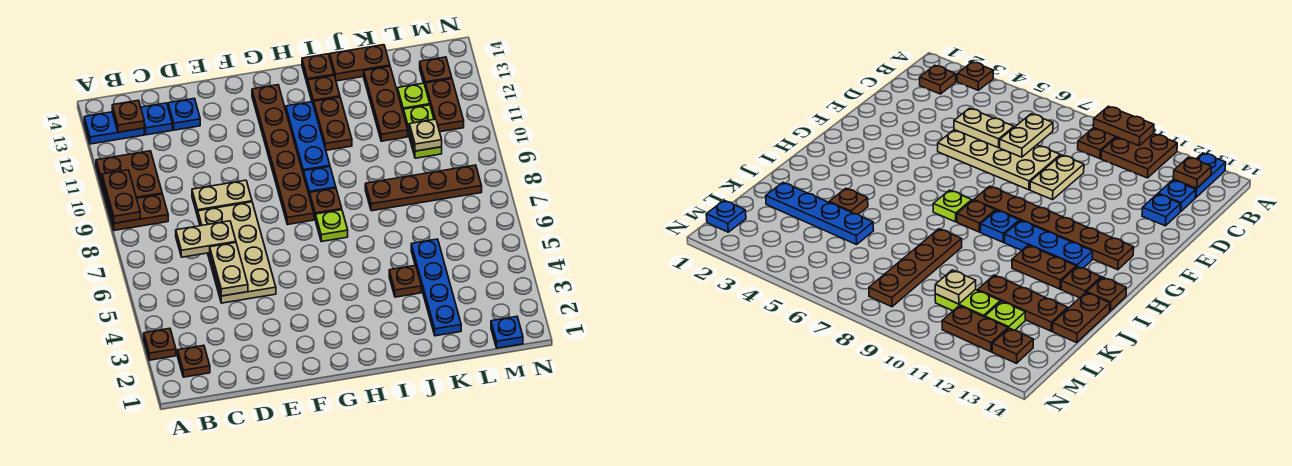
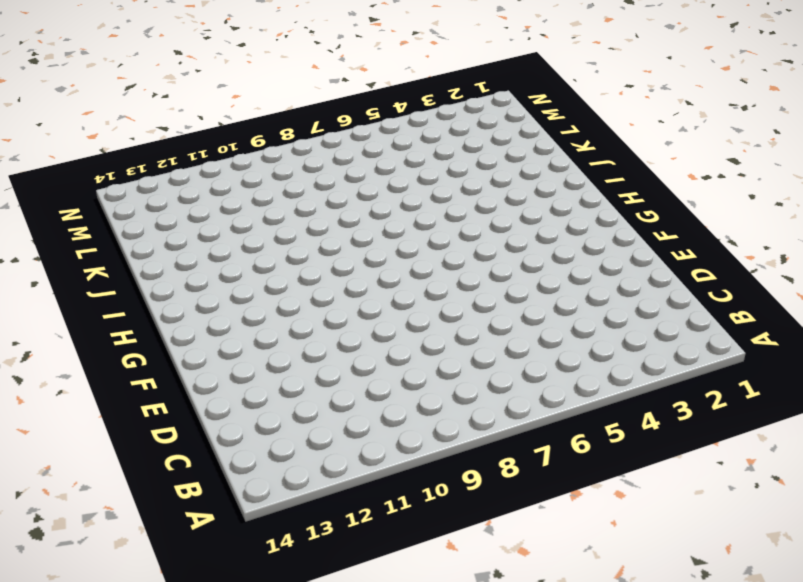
none -> brown plate A3 level 1
none -> brown plate A9:B9 level 1
none -> brown plate A10:B11 level 1
none -> blue plate A13:B13 level 1

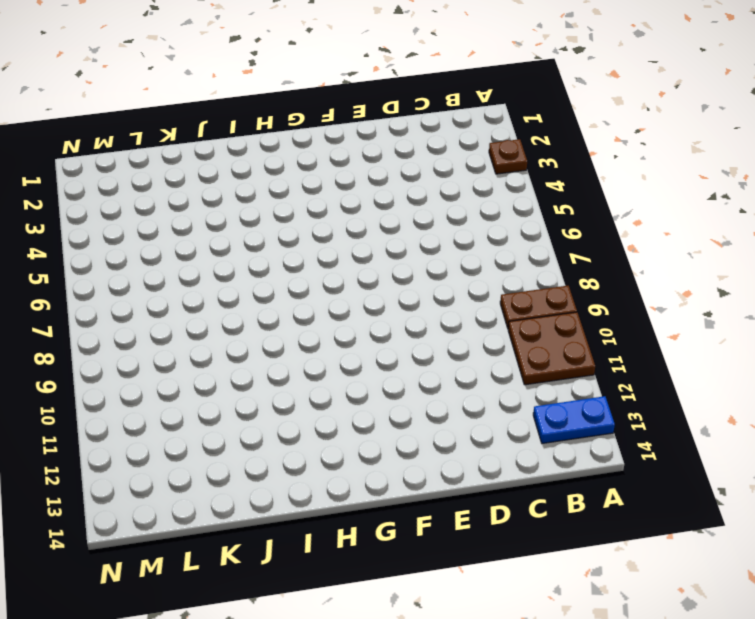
none -> brown plate B2 level 1
none -> blue plate C13 level 1
none -> tan plate D5:E8 level 1
none -> tan plate D9:E9 level 1

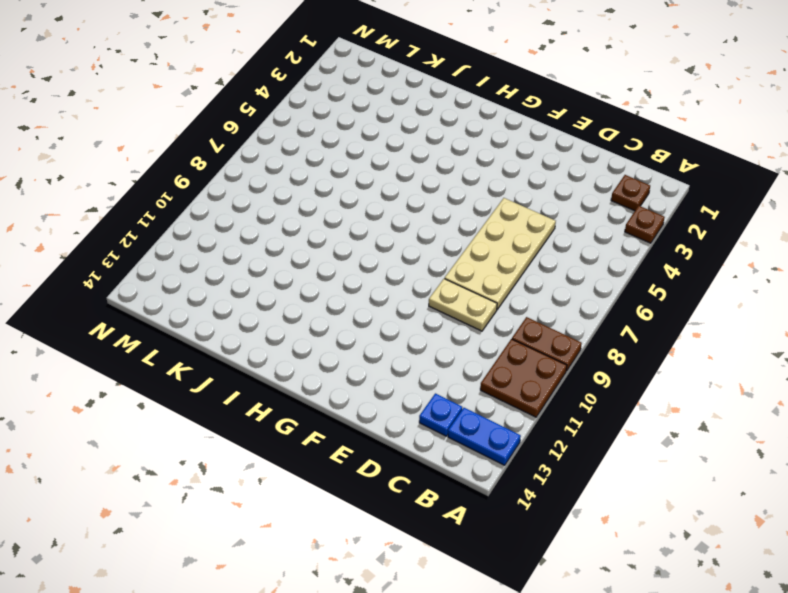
none -> blue plate D13 level 1
none -> brown plate G8:G13 level 1
none -> lime plate H7 level 1
none -> brown plate H8 level 1

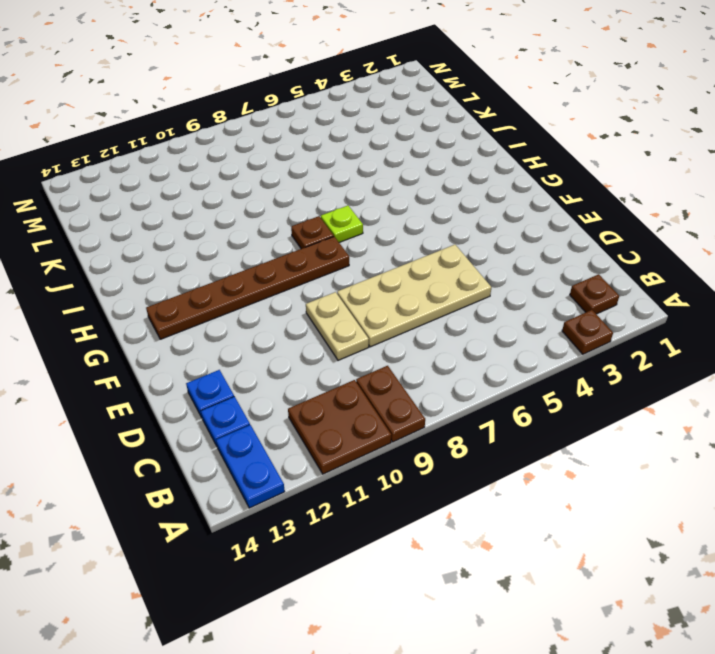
none -> blue plate H9 level 1
none -> blue plate H10:H12 level 1
none -> brown plate I11:I12 level 1
none -> brown plate I13 level 1

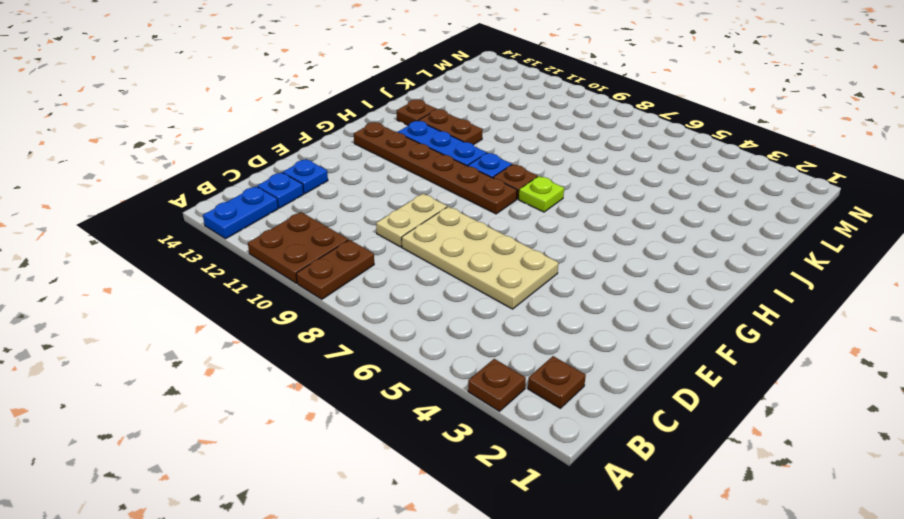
none -> brown plate I14 level 1
none -> brown plate J4 level 1
none -> brown plate J8:M8 level 1
none -> brown plate J14:K14 level 1

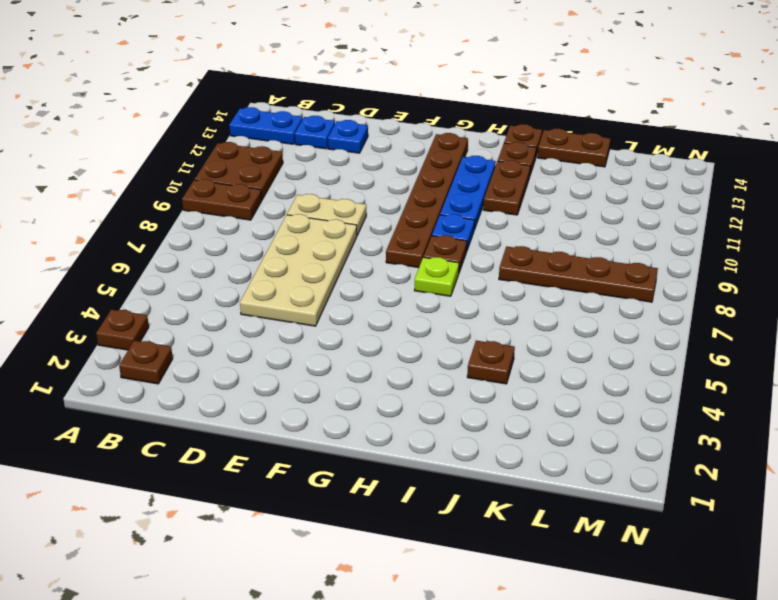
none -> blue plate K2:K5 level 1
none -> brown plate K11:K13 level 1
none -> lime plate L10:L11 level 1
none -> lime plate L12 level 1

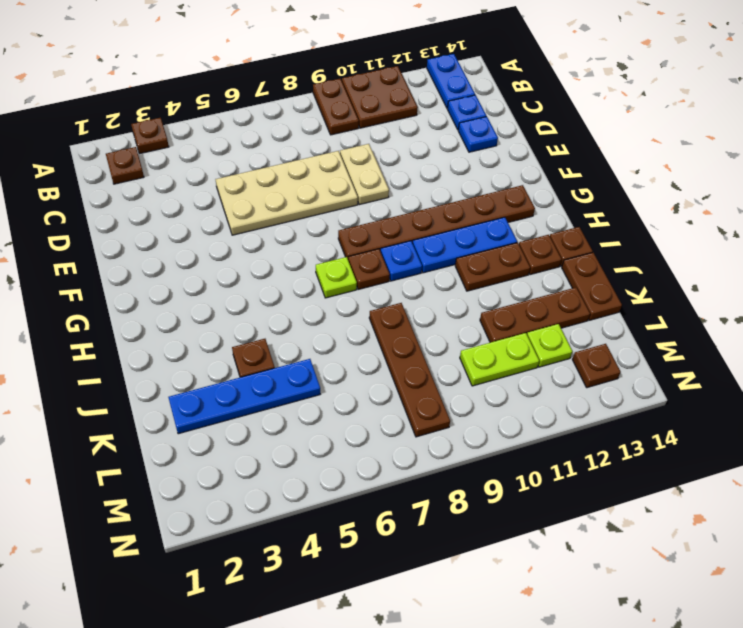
none -> blue plate M1 level 1
none -> brown plate M11:M12 level 1
none -> brown plate A9:A10 level 2
none -> brown plate B13 level 2

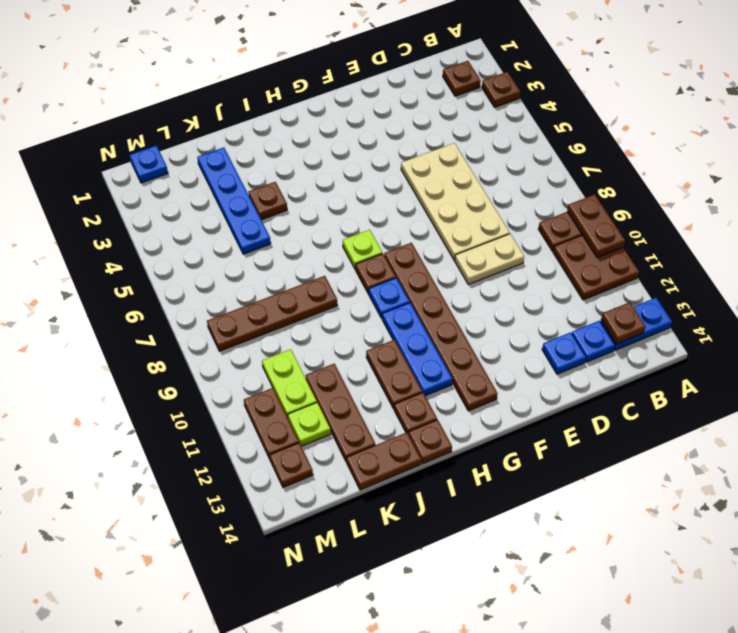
none -> tan plate C7:D7 level 2
none -> tan plate D5:D6 level 2
none -> tan plate L10 level 2

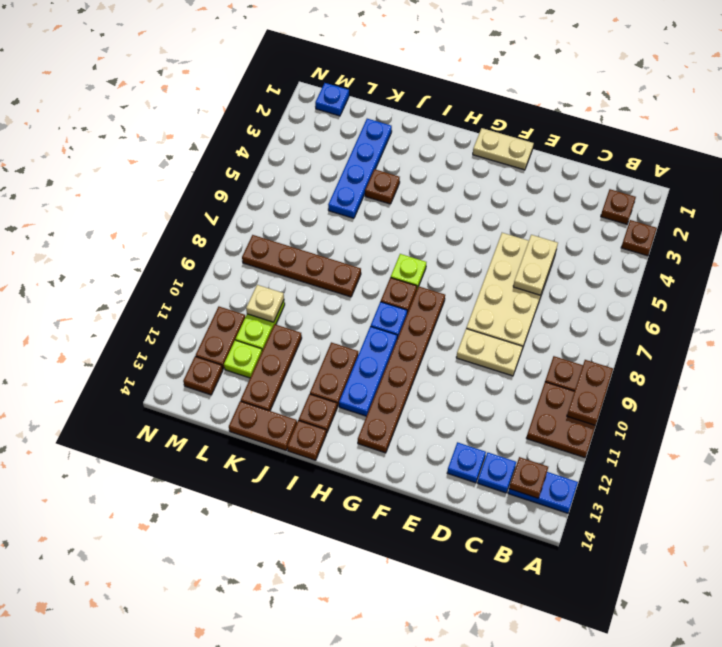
tan plate F1:G1 level 1 -> tan plate C7:D7 level 2

